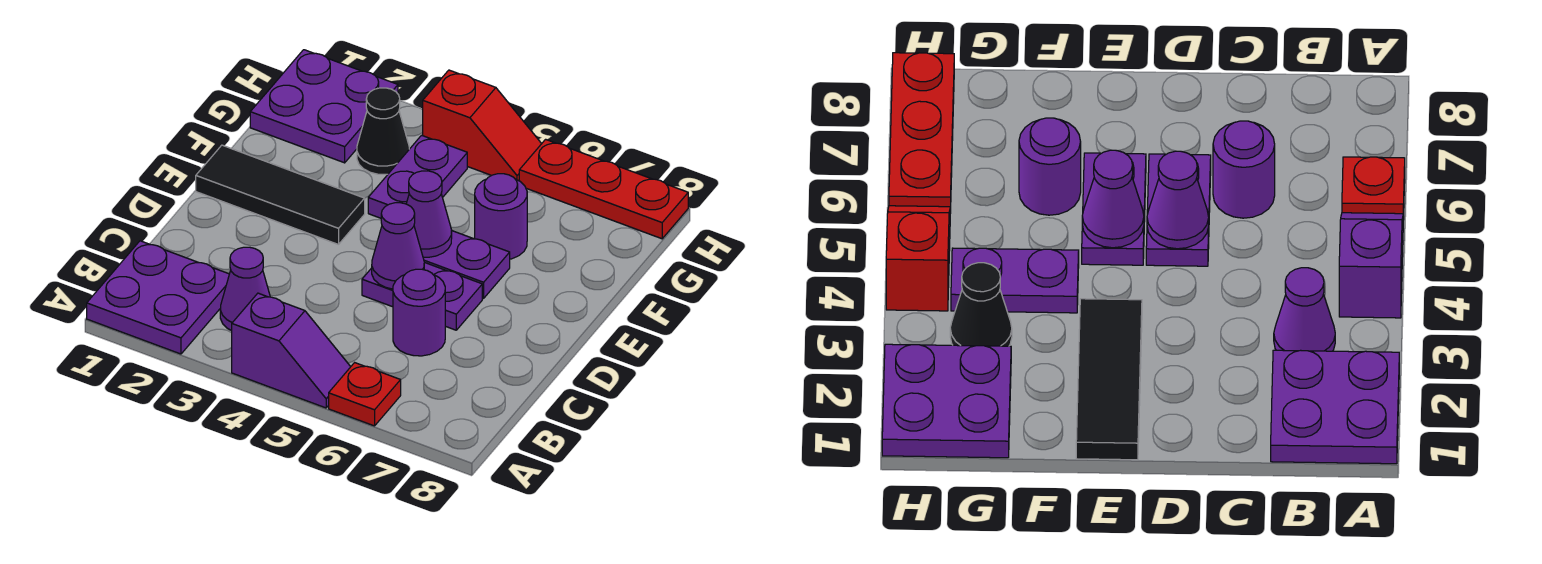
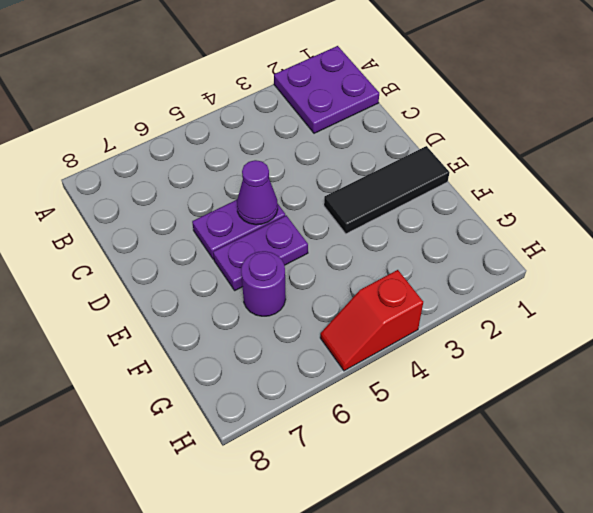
none -> purple slope A4:A5 level 1 top 4
none -> red plate A6 level 1
none -> purple cone B3 level 1

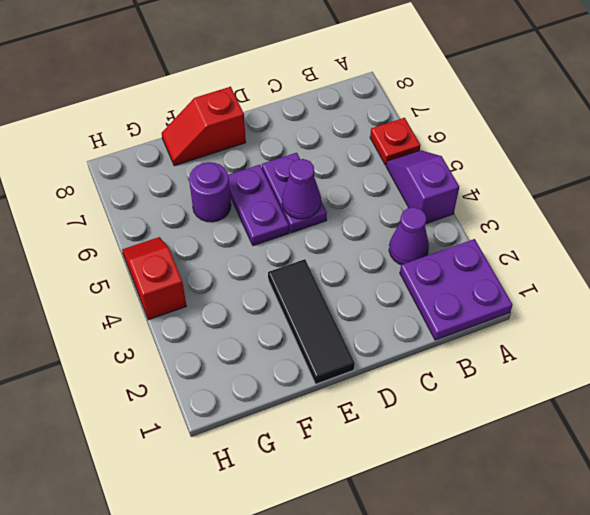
red slope E8:F8 level 1 top E -> none
none -> purple round brick C6 level 1
none -> purple plate F4:G4 level 1
none -> purple plate G1:H2 level 1

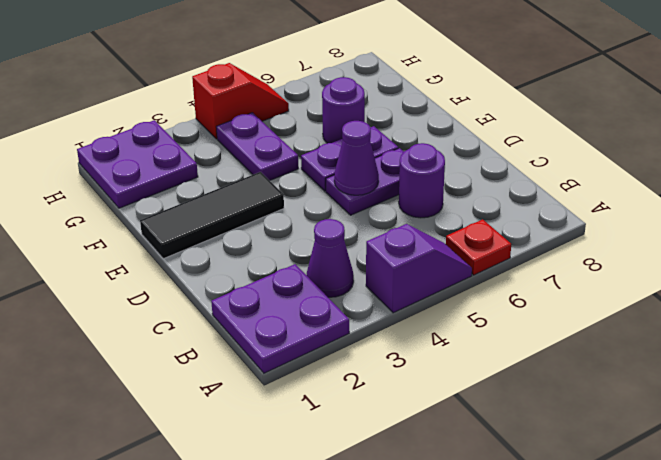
none -> black cone G3 level 1
none -> red plate H6:H8 level 1
none -> purple cone E5 level 2

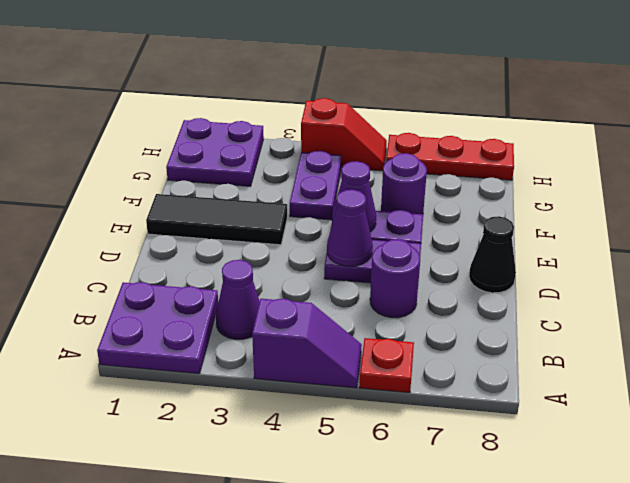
black cone D8 level 1 -> black cone G3 level 1

